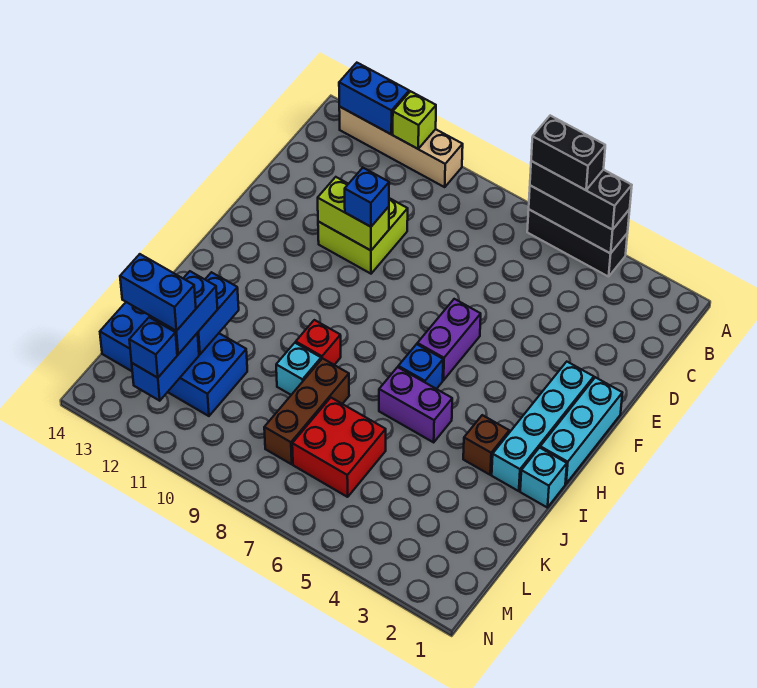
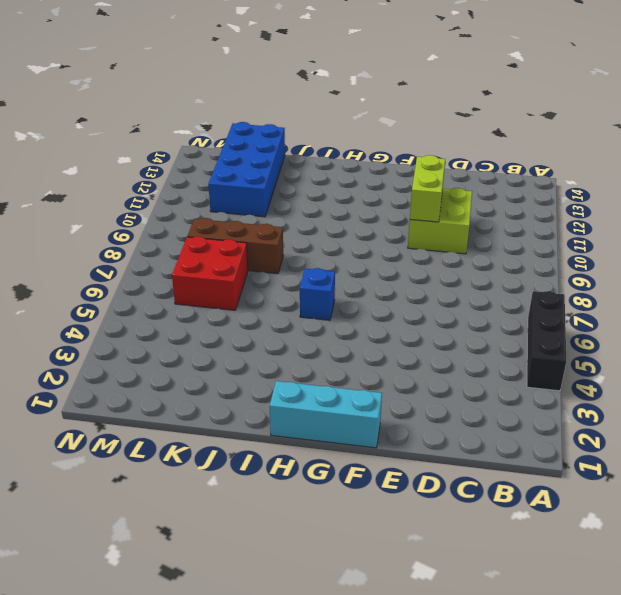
none -> tan brick A10:A13 level 1
none -> cyan brick F2:I2 level 1
none -> purple brick F6:G6 level 1

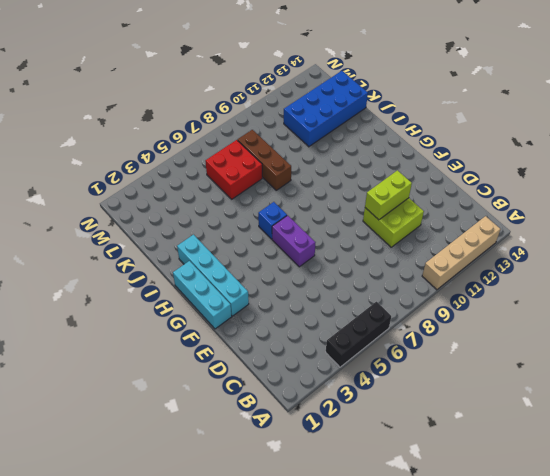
none -> cyan brick I1 level 1
none -> brown brick I3 level 1
none -> purple brick I5:I6 level 1

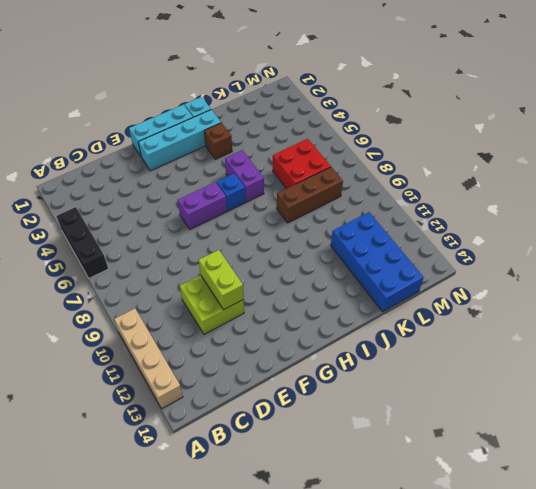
none -> red brick I9 level 1
none -> cyan brick J9 level 1
none -> black brick A4:A6 level 2

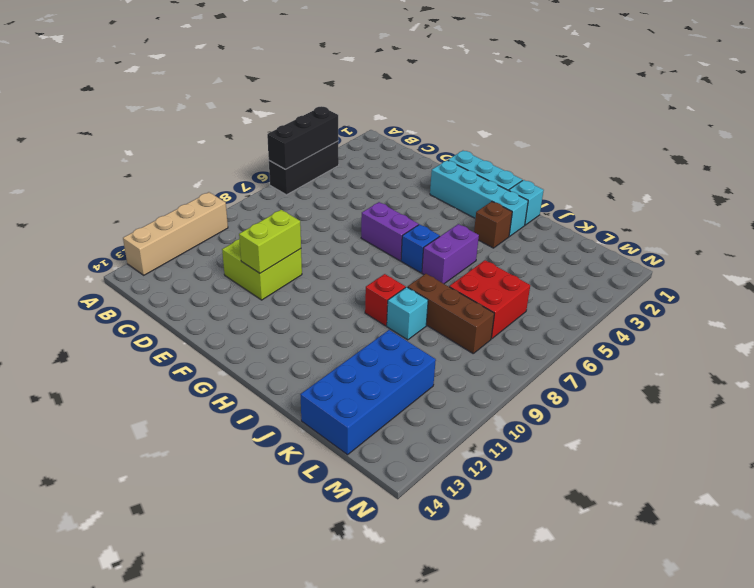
none -> lime brick A11 level 2
none -> blue brick A12:A13 level 2
none -> blue brick J12:K12 level 2

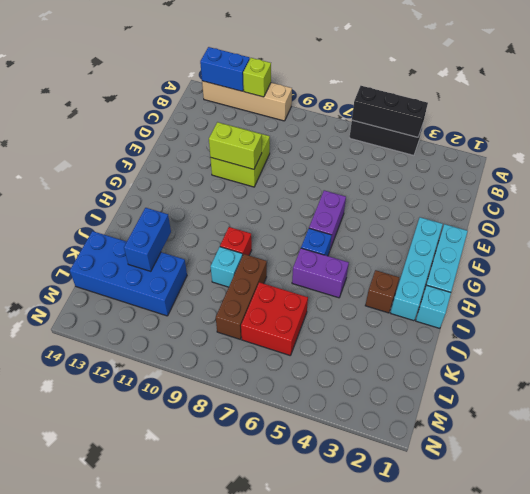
none -> blue brick L12:M12 level 2
none -> black brick A4:A6 level 3
none -> blue brick E10 level 3

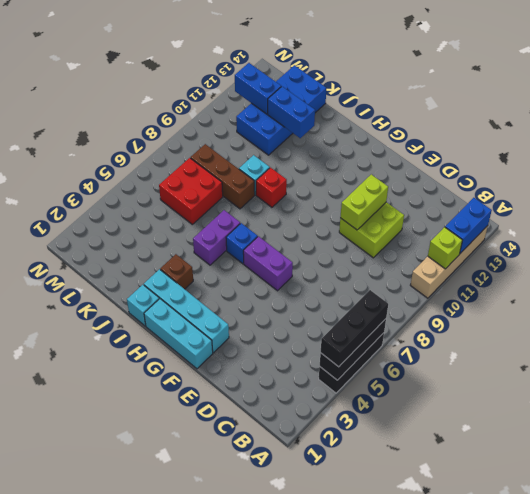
none -> blue brick E10 level 3
none -> blue brick K12:L12 level 3
none -> blue brick M12 level 3

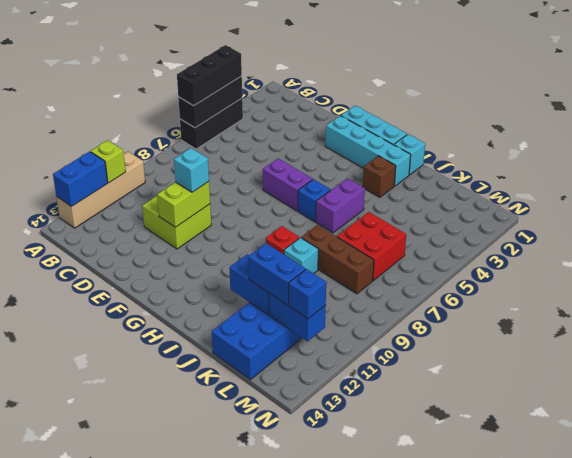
cyan brick E10 level 3 -> blue brick E10 level 3
none -> black brick A5:A6 level 4
none -> blue brick L12:L13 level 4

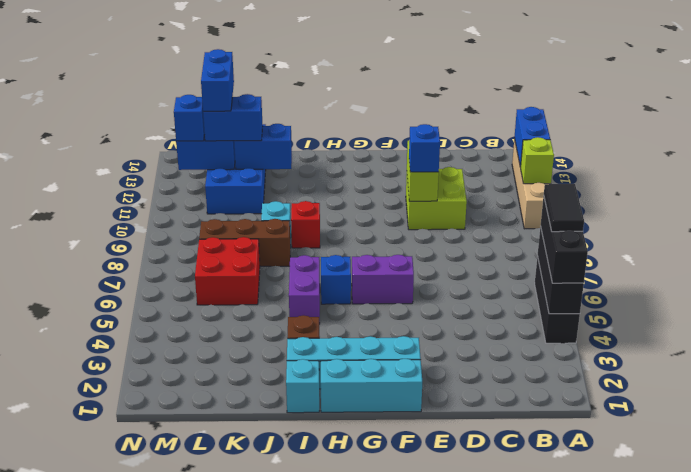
black tile A5:A6 level 4 -> black brick A5:A6 level 4

